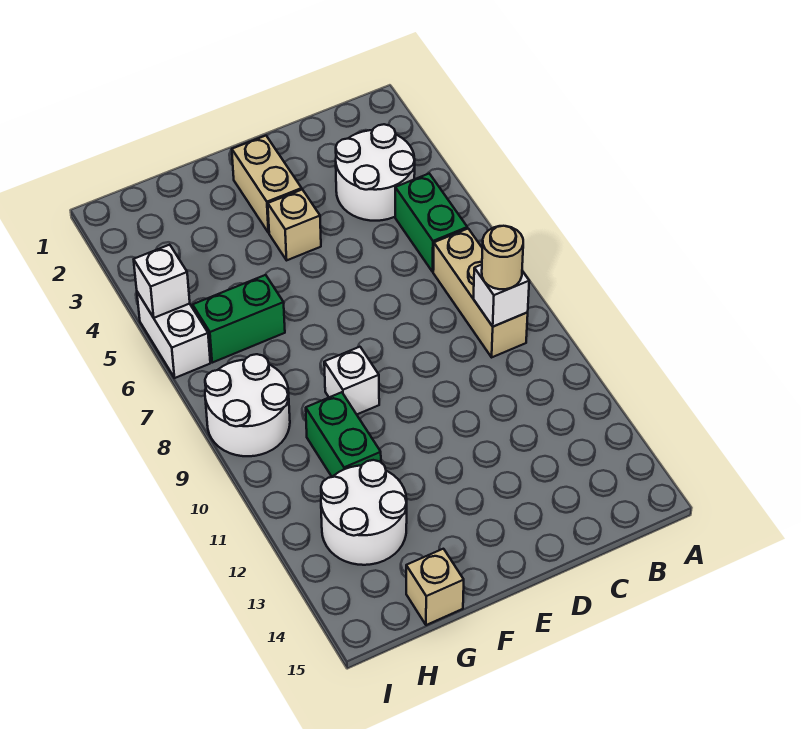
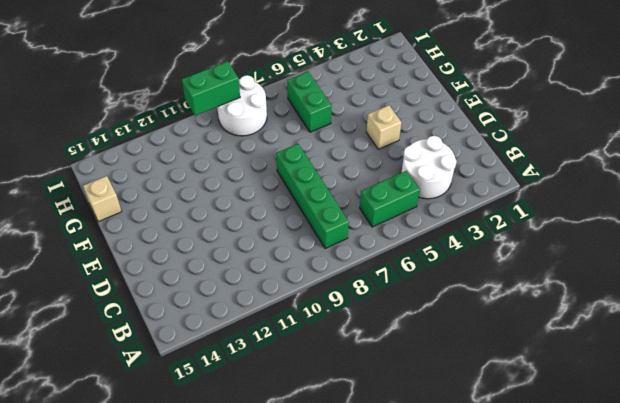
green brick B8:E8 level 1 -> tan brick B7:B9 level 1
green brick I9:I10 level 2 -> green brick G10:G11 level 1
none -> tan brick E2:E3 level 1
none -> white brick F9 level 1
none -> white round brick G12:H13 level 1

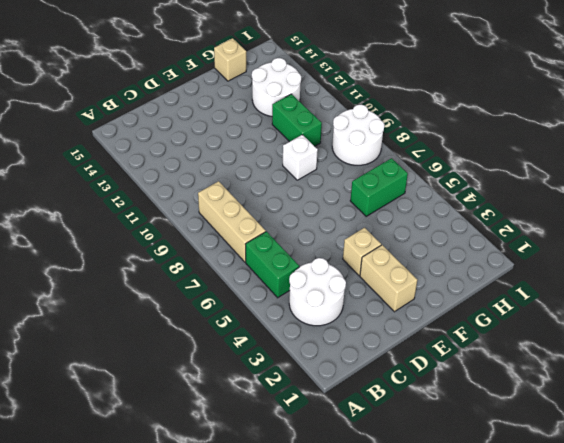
none -> white brick I5:I6 level 1
none -> white brick B9 level 2
none -> white brick I5 level 2

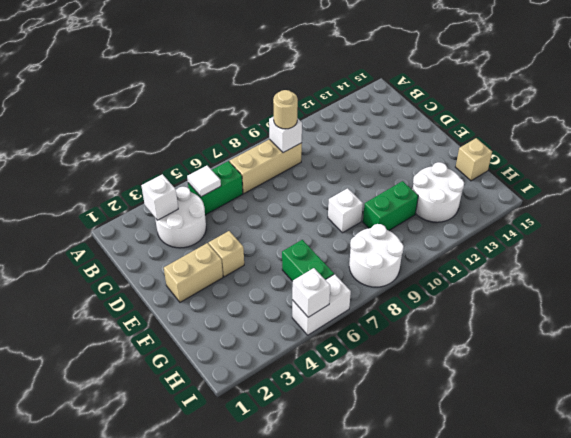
white brick B3 level 2 -> none
white tile B5 level 2 -> none

